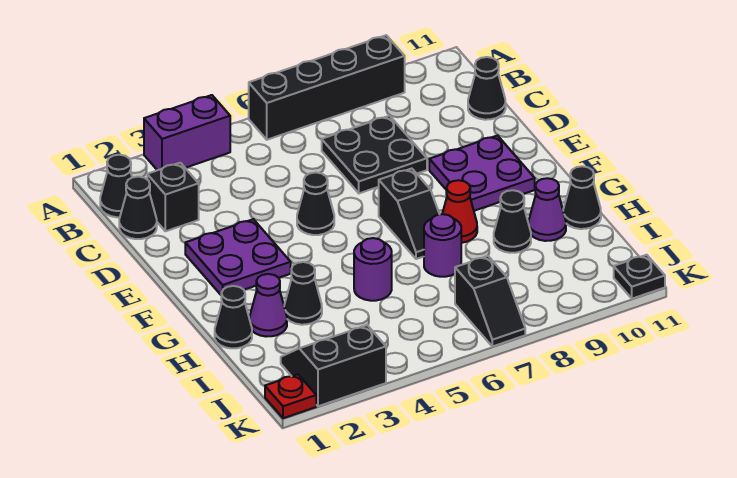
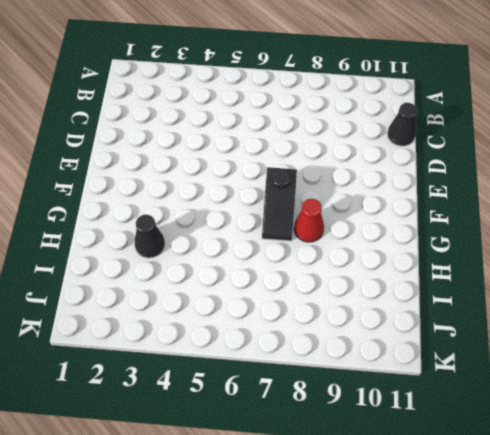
none -> purple brick A3:A4 level 1
none -> black brick A6:A9 level 1
none -> black cone B1 level 1

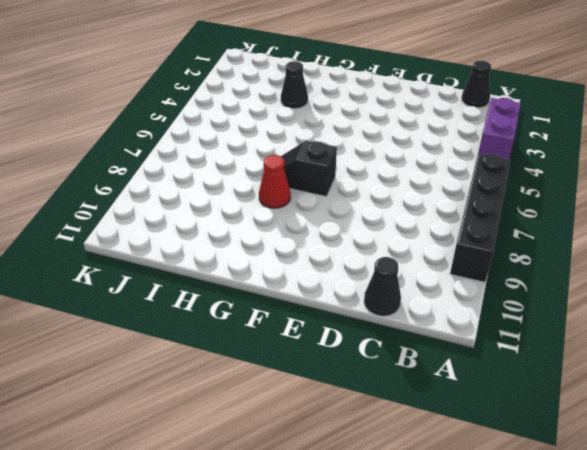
none -> black cone C1 level 1
none -> black brick C2 level 1
none -> black plate C7:D8 level 1

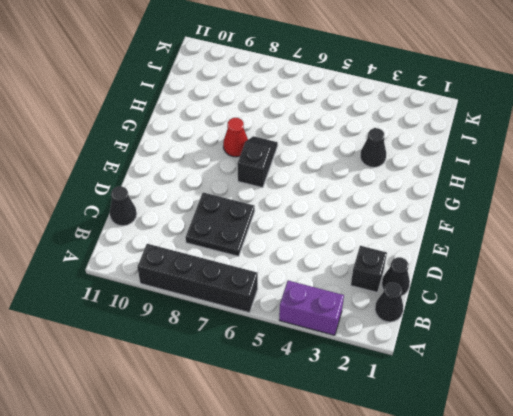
none -> purple plate E2:F3 level 1
none -> black cone E5 level 1
none -> purple plate E9:F10 level 1

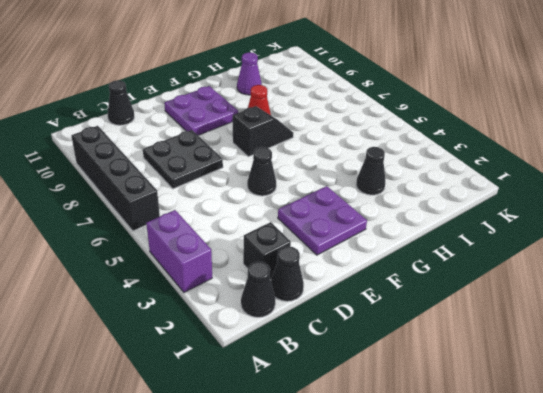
none -> black cone H1 level 1
none -> purple cone H2 level 1
none -> purple round brick H5 level 1

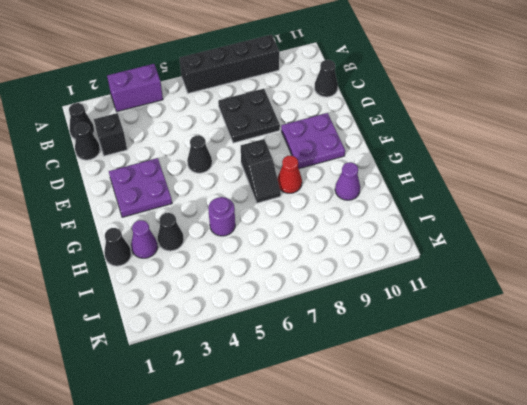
none -> purple round brick H7 level 1
none -> black cone H9 level 1
none -> black cone H11 level 1

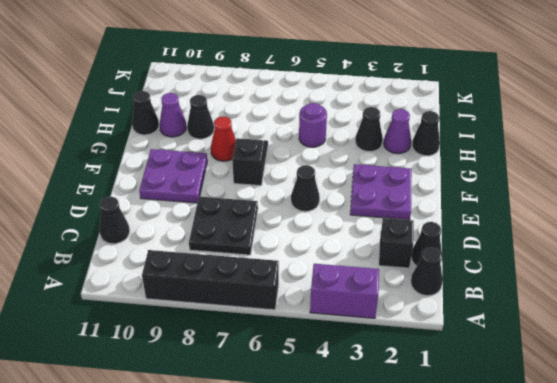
none -> purple round brick H7 level 1
none -> black slope J2:K3 level 1 top K
none -> black slope J7:K7 level 1 top J

